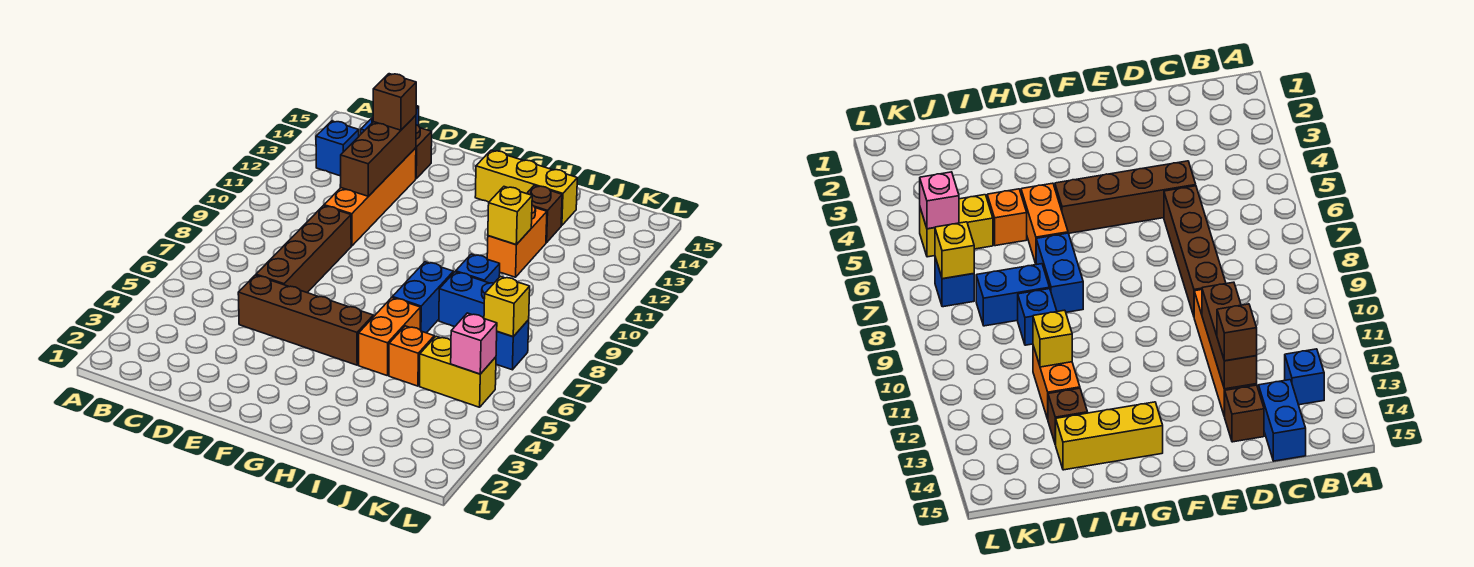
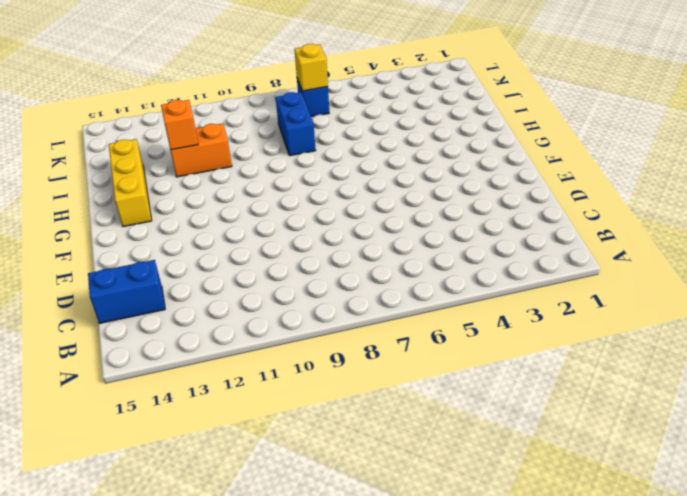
orange brick I12 level 2 -> orange brick I5 level 1
none -> blue brick B13 level 1
none -> brown brick D5:G5 level 1
none -> brown brick D6:D9 level 1

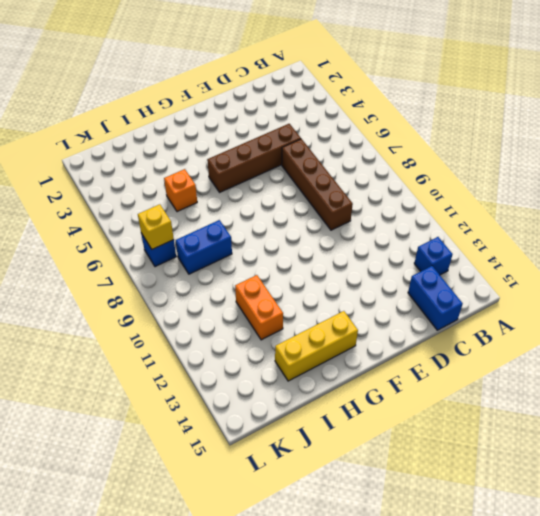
none -> orange brick D10:D13 level 1
none -> brown brick D14 level 1
none -> orange brick H5:H6 level 1

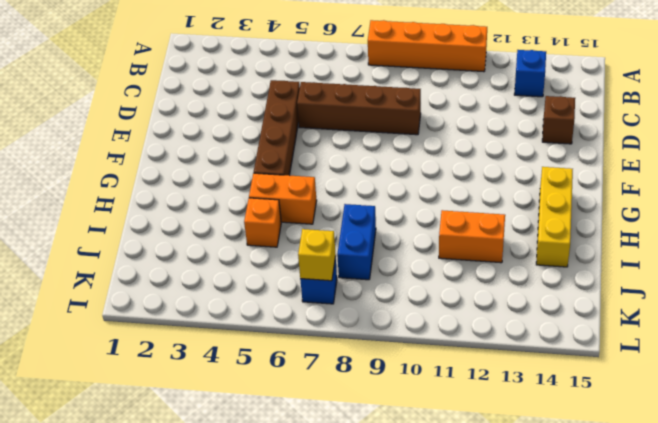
orange brick A8:A11 level 1 -> orange brick D10:D13 level 1
none -> blue brick C14:C15 level 1
none -> blue brick H7:H8 level 1
none -> blue brick I9 level 1

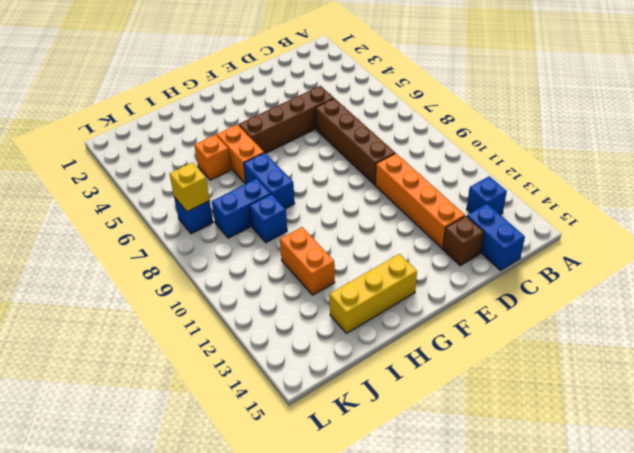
none -> brown brick I13 level 1
none -> yellow brick J5:K5 level 1
none -> brown brick D11:D13 level 2

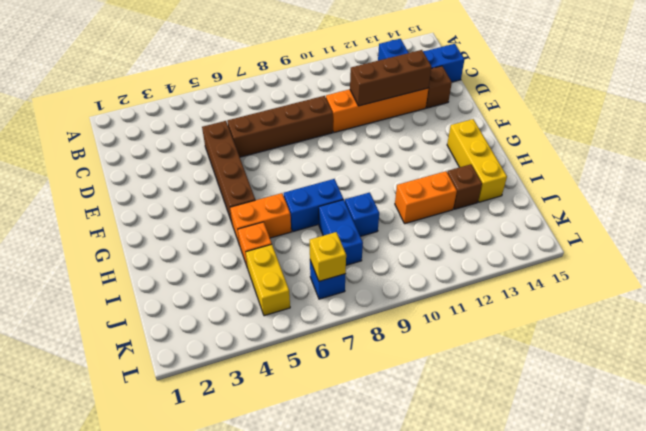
none -> yellow brick I11 level 2
none -> pink brick K5 level 2
none -> brown brick D13 level 3

